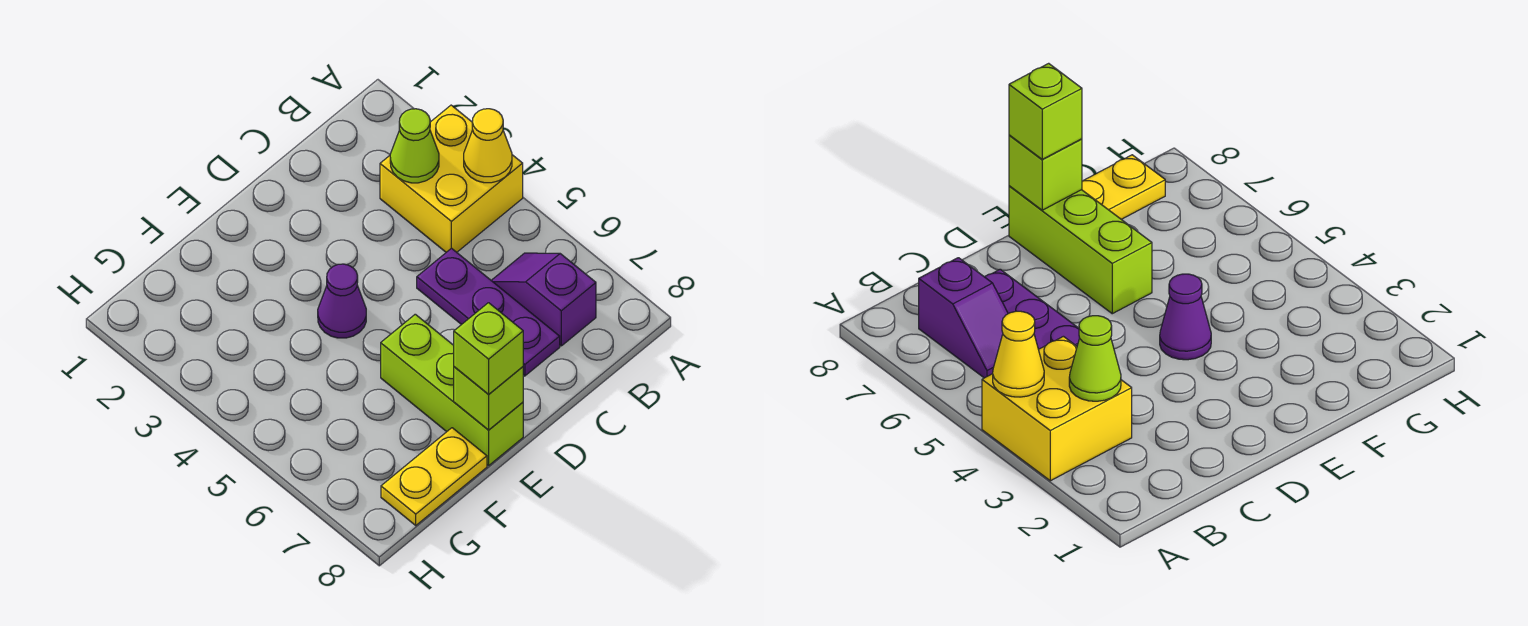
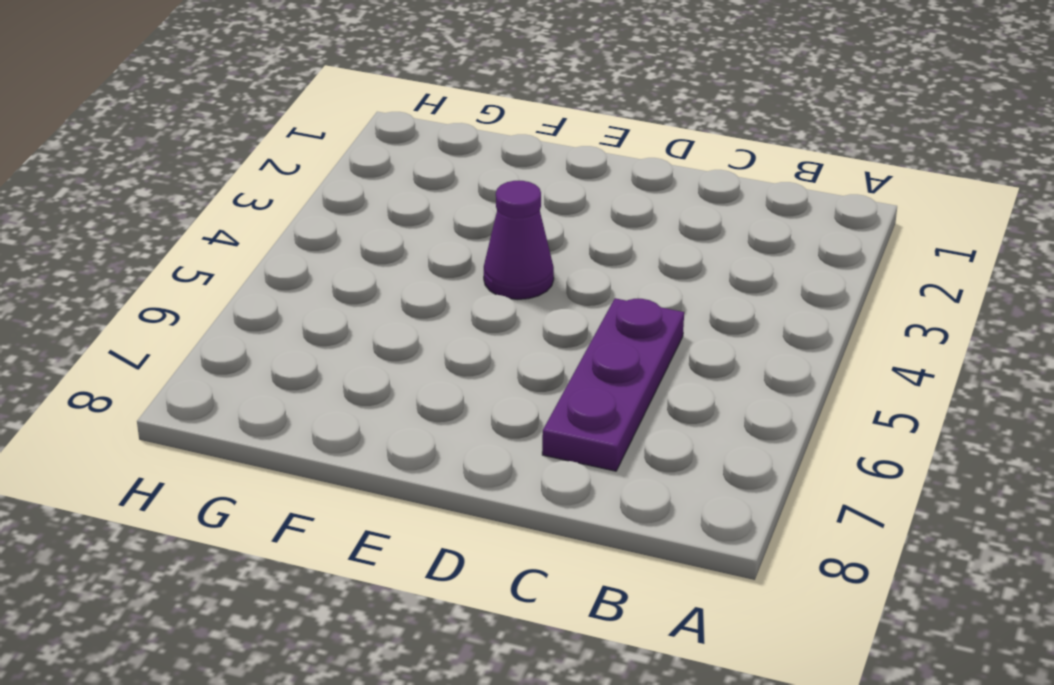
none -> yellow brick A3:B4 level 1
none -> purple slope B6:B7 level 1 top 7

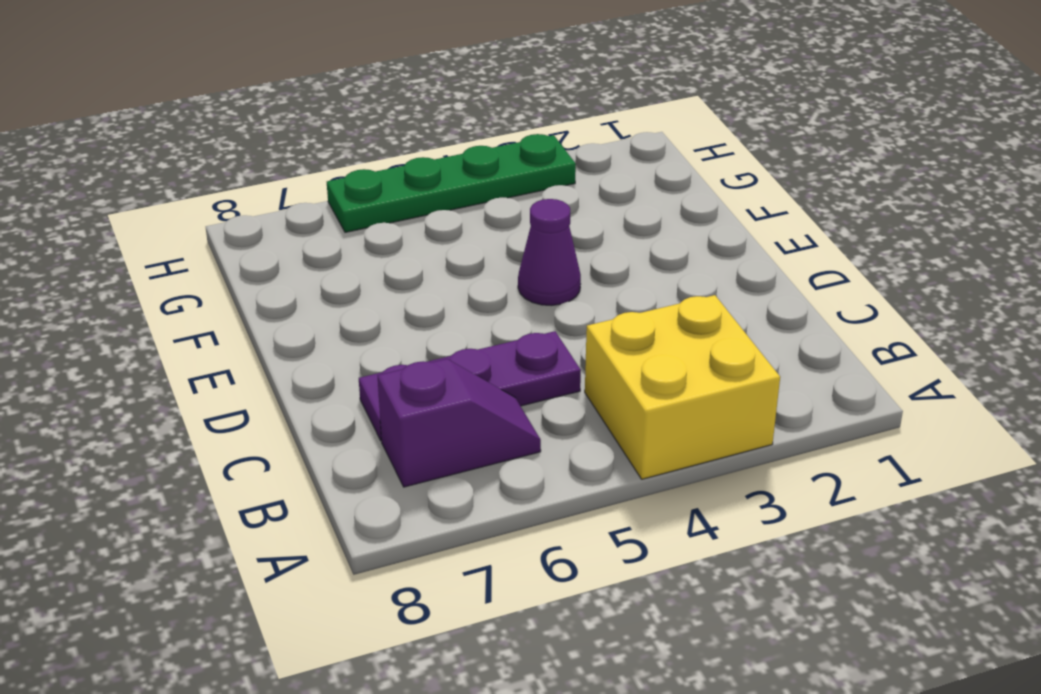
green plate H3:H6 level 1 -> none
none -> lime brick E6:E8 level 1
none -> yellow plate F8:G8 level 1

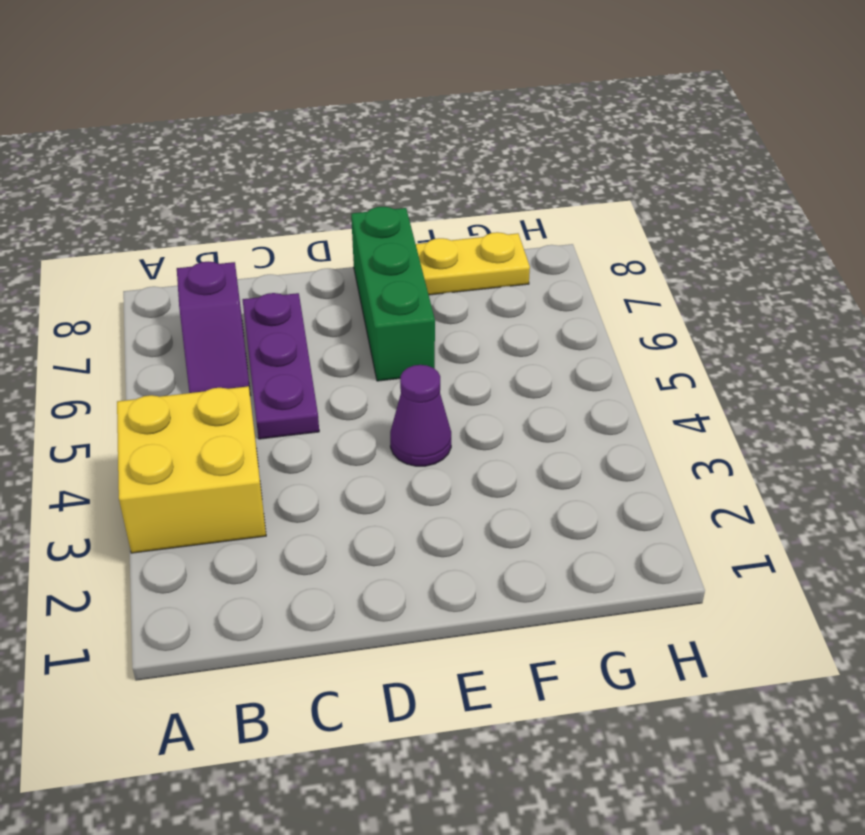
green brick E6:E8 level 1 -> lime brick E6:E8 level 1
none -> yellow cone A4 level 2
none -> lime cone B3 level 2

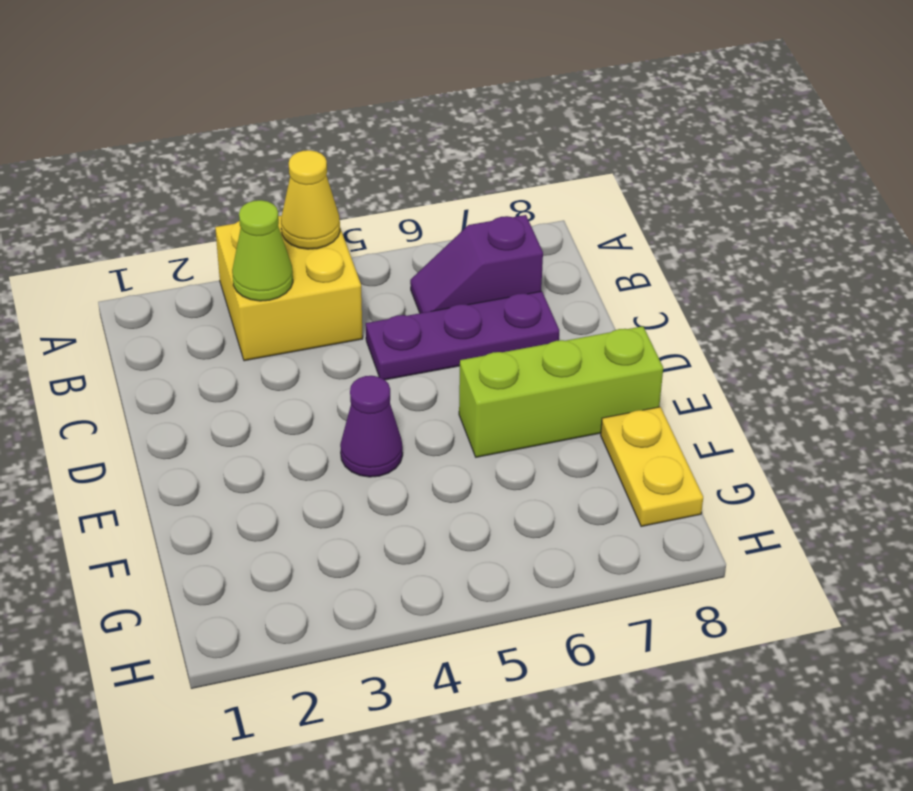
none -> lime brick E8 level 2
none -> lime brick E8 level 3

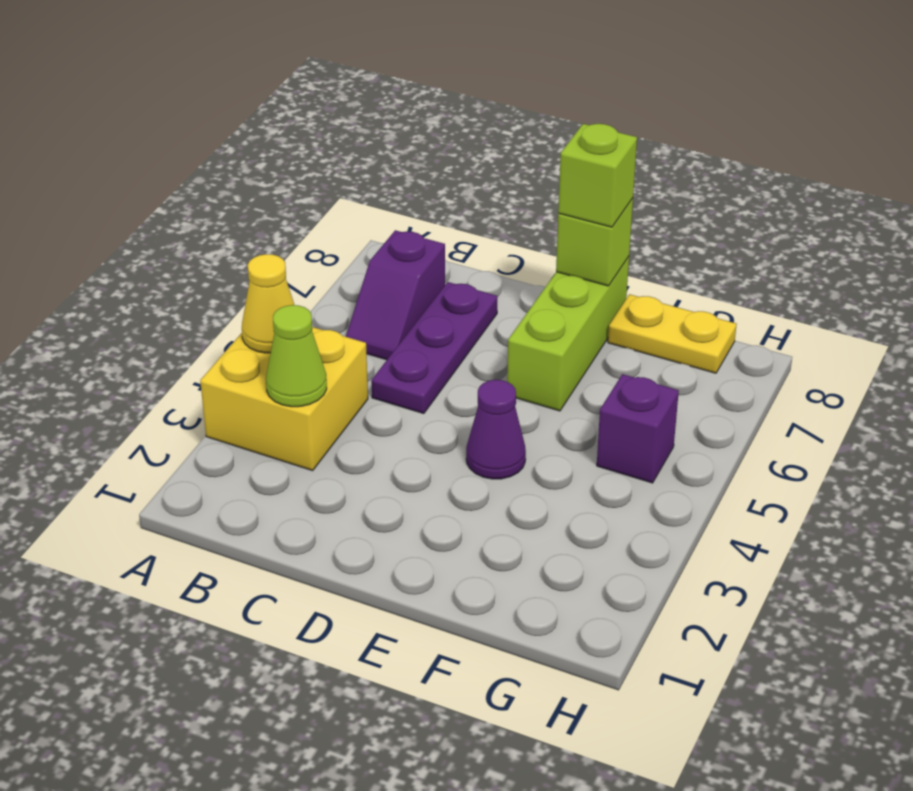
purple brick G5 level 1 -> none

